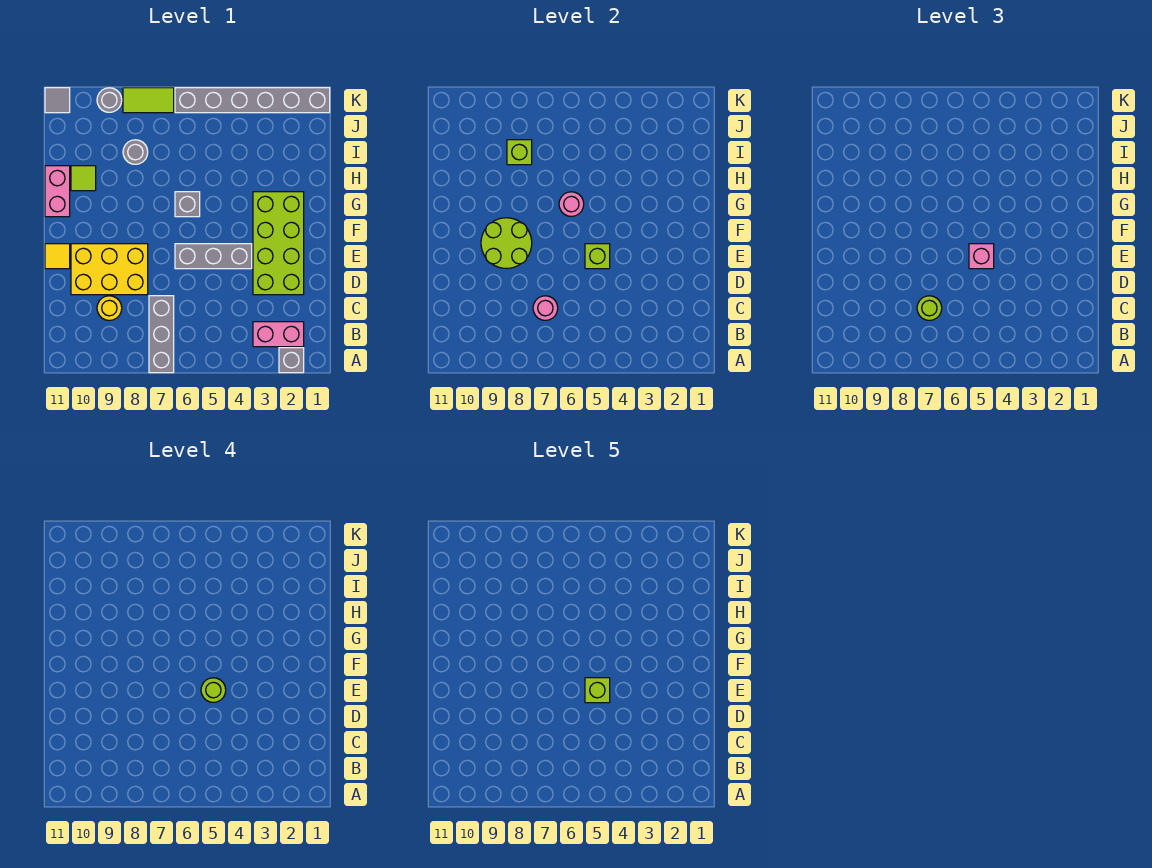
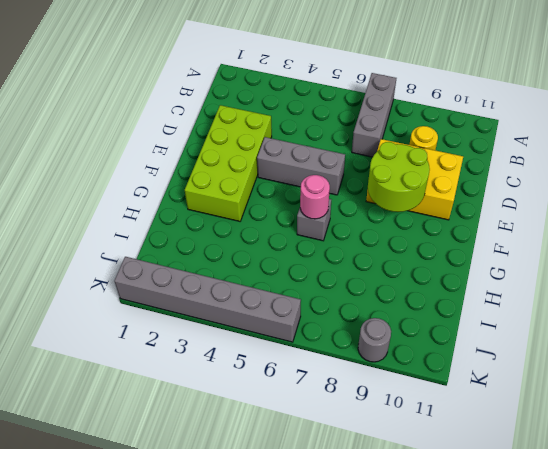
none -> grey brick A2 level 1
none -> pink brick B2:B3 level 1
none -> yellow tile E11 level 1

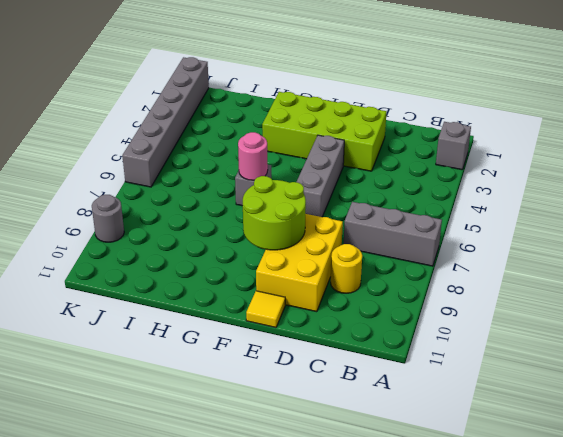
none -> pink brick B2:B3 level 1
none -> pink brick G11:H11 level 1
none -> lime tile H10 level 1

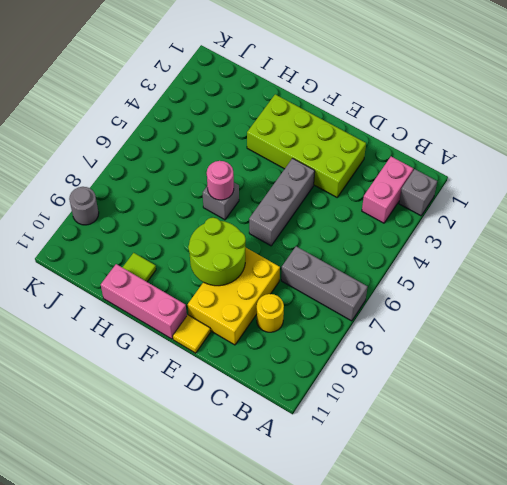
pink brick F11:H11 level 1 -> pink brick G11:H11 level 1
none -> grey round brick I8 level 1
none -> grey brick K1:K6 level 1
none -> lime tile K7:K8 level 1

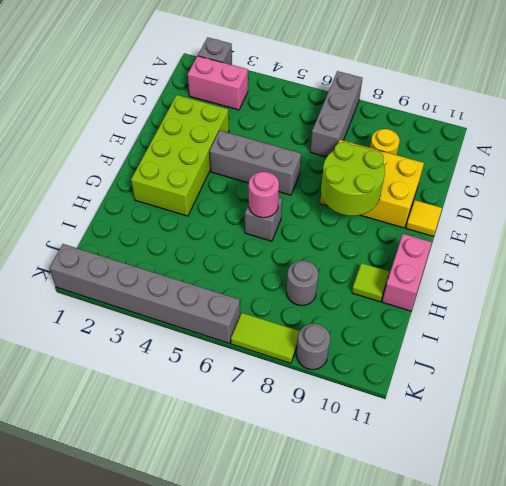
none -> grey tile K11 level 1
none -> pink round brick C7 level 2
none -> lime brick E5 level 2

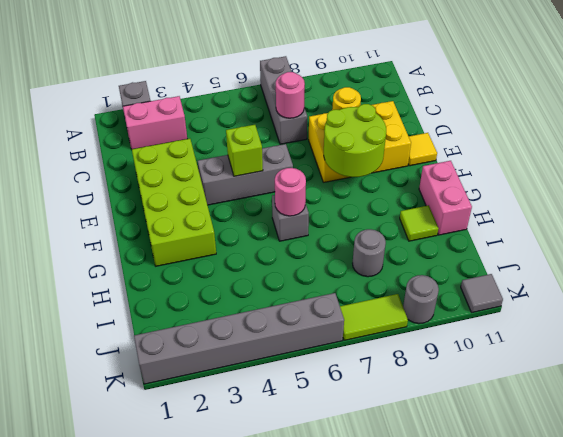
none -> lime brick I8 level 2
none -> lime round brick C7 level 3
none -> pink brick E5 level 3

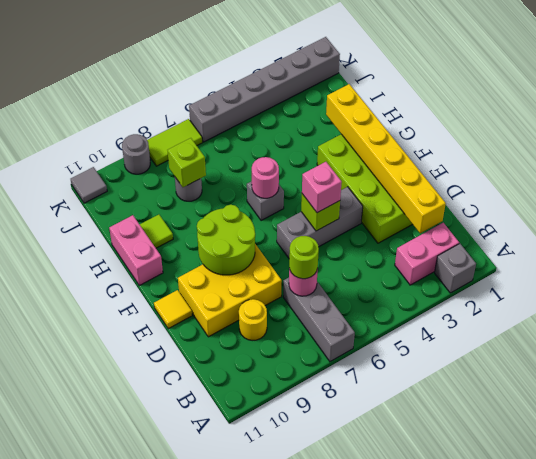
yellow brick C2:H2 level 2 -> none
none -> lime round brick E5 level 4
none -> lime brick E5 level 5

